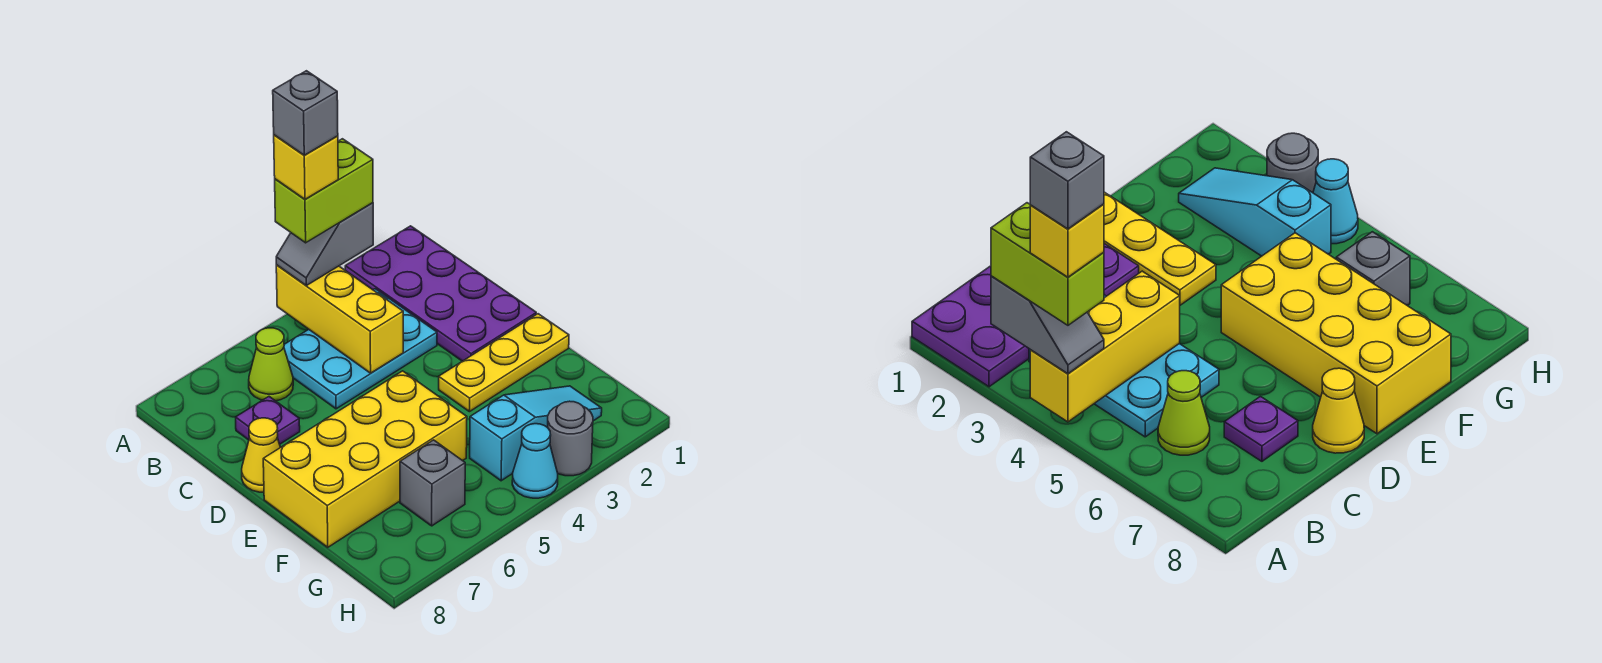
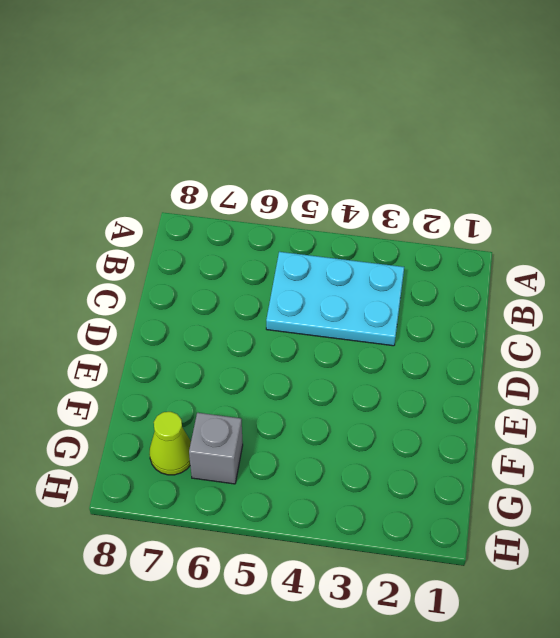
lime cone G7 level 1 -> lime cone B6 level 1
none -> purple plate A1:D2 level 1
none -> purple plate C7 level 1
none -> yellow cone D8 level 1

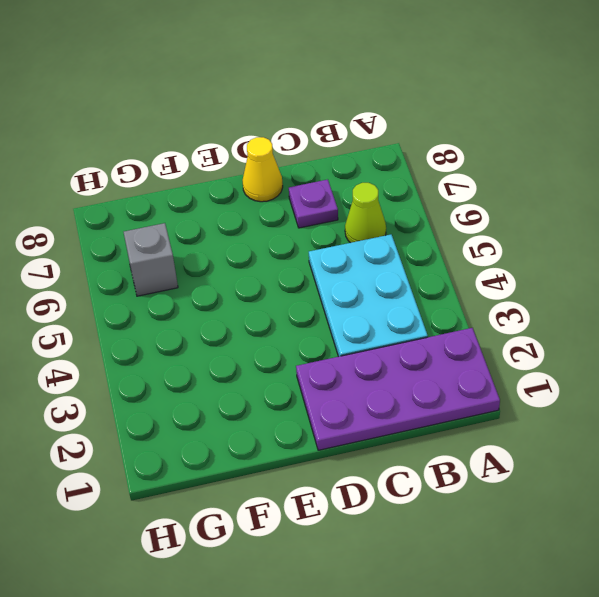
none -> yellow plate E1:E3 level 1
none -> yellow brick E5:F8 level 1
none -> cyan slope G2:G4 level 1 top 4

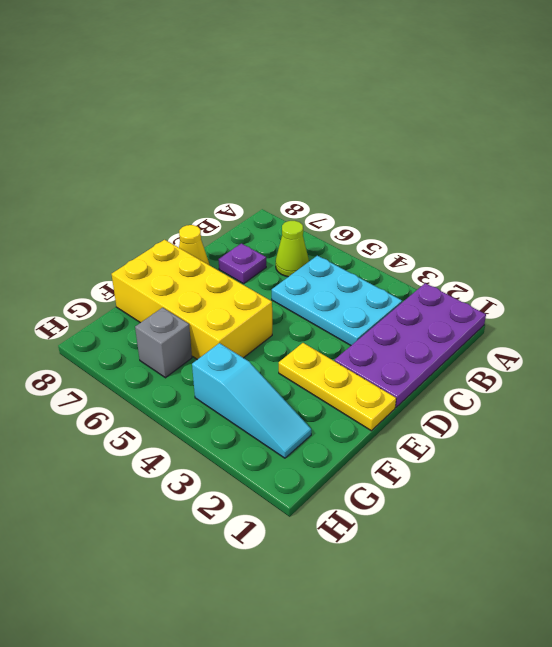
none -> grey round brick H3 level 1
none -> cyan cone H4 level 1
none -> yellow brick A4:C4 level 2

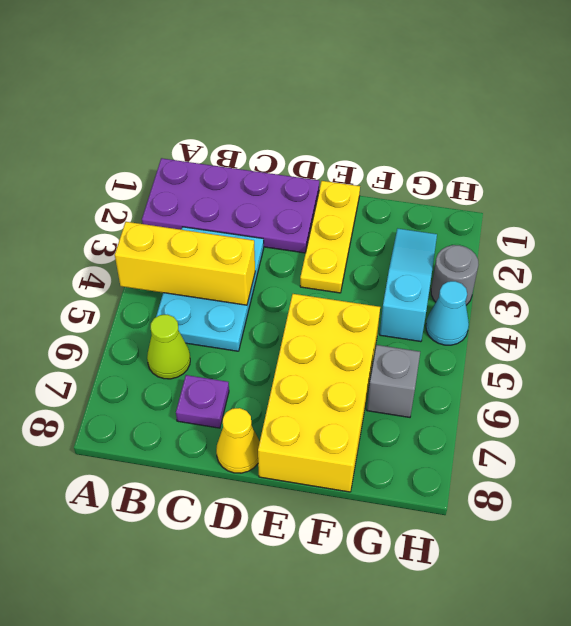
none -> grey slope A3:A4 level 3 top 3
none -> lime brick A3:A4 level 4
none -> yellow brick A4 level 5

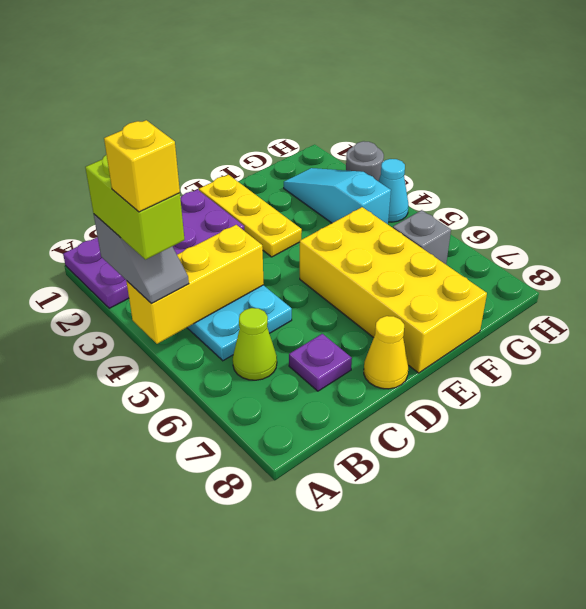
none -> grey brick A4 level 6

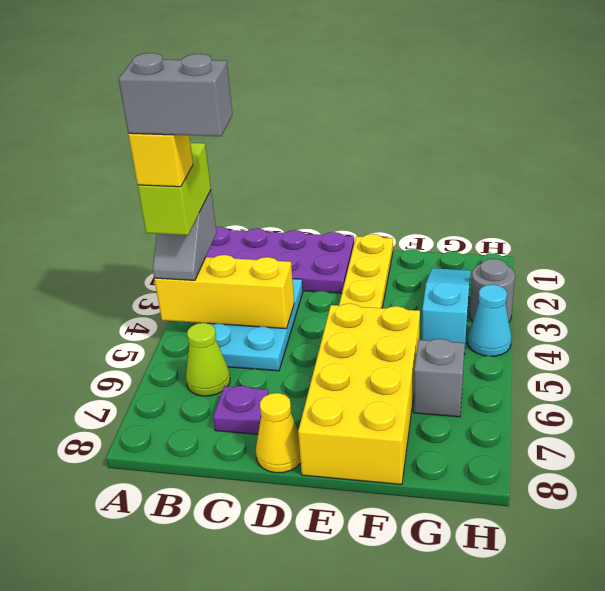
grey brick A4:B4 level 6 -> grey brick A4 level 6

